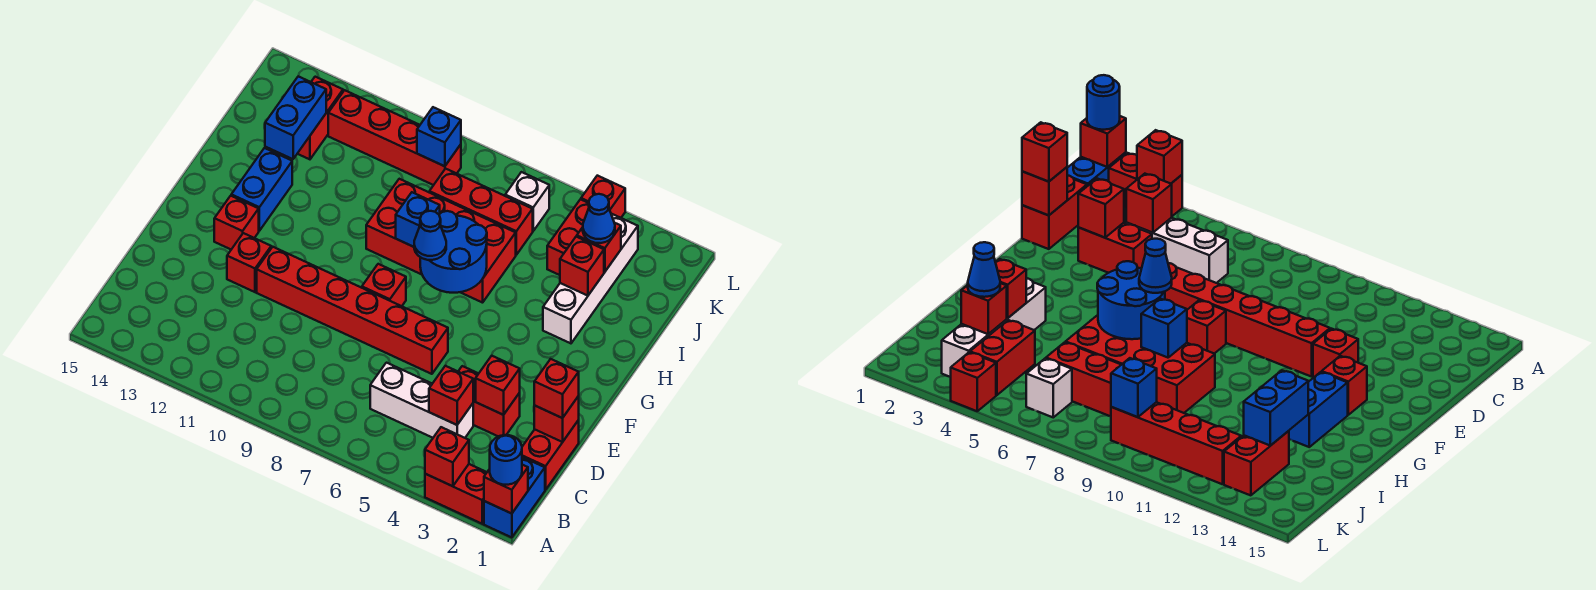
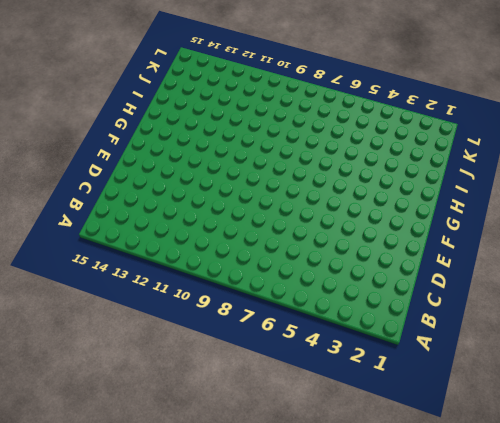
none -> blue brick A1:B1 level 1
none -> red brick A2:A3 level 1
none -> red brick C1:D1 level 1
none -> white brick C4:C6 level 1

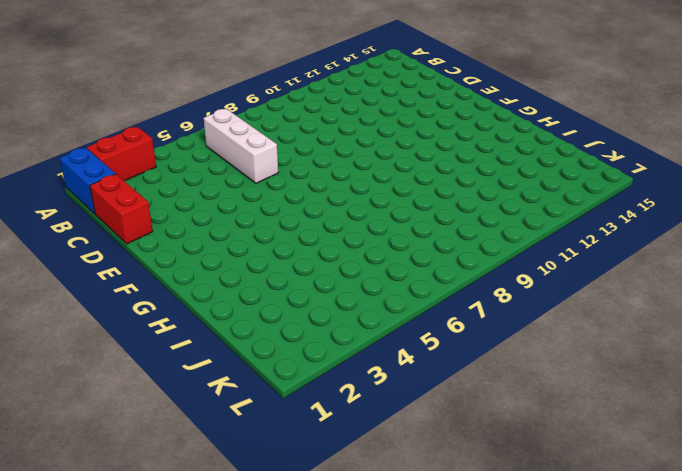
white brick B6:D6 level 1 -> white brick C4:C6 level 1
none -> red brick D3:D4 level 1
none -> red brick E6:E11 level 1
none -> red brick E12 level 1
none -> red brick F8 level 1

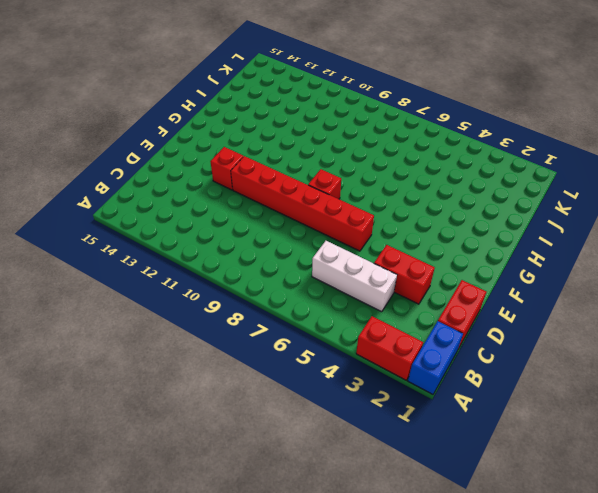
none -> red brick F13 level 1
none -> blue brick G13:H13 level 1
none -> white brick H3:K3 level 1
none -> red brick H6:I9 level 1

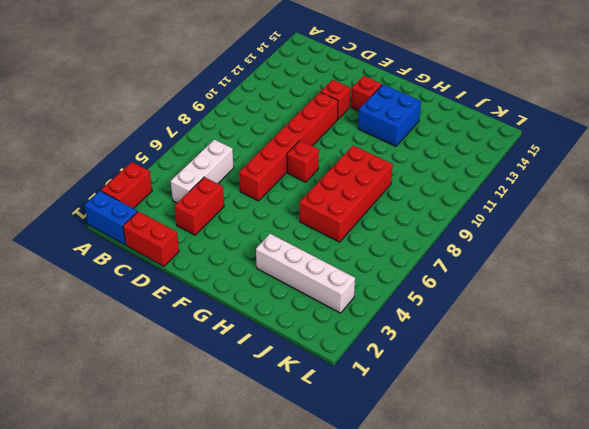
blue brick G12:H13 level 1 -> blue brick G13:H13 level 1
none -> red brick J4:K4 level 1
none -> red brick J6:J8 level 1
none -> red brick J13:K13 level 1
none -> white brick K6 level 1

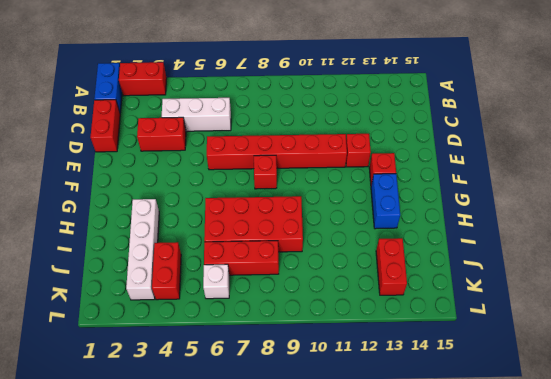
none -> red brick K9:K12 level 1
none -> red brick L4 level 1
none -> red brick A1 level 2
none -> red brick A3 level 2

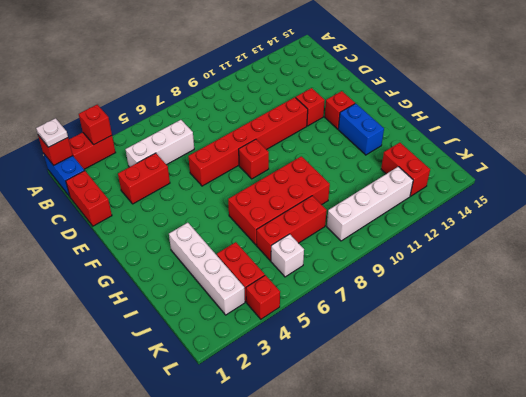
white plate A1 level 3 -> blue round brick A1 level 3
white brick K9:K12 level 1 -> red brick K9:K12 level 1
none -> red brick C4 level 2
none -> red brick D1 level 2
none -> red brick D3 level 2
none -> blue round brick G6:H7 level 2

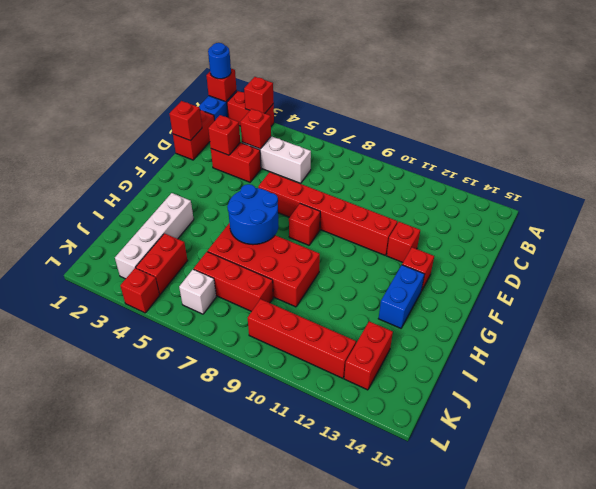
none -> blue brick H8 level 2
none -> red brick I3 level 2
none -> blue brick I13:J13 level 2
none -> red brick J3 level 2

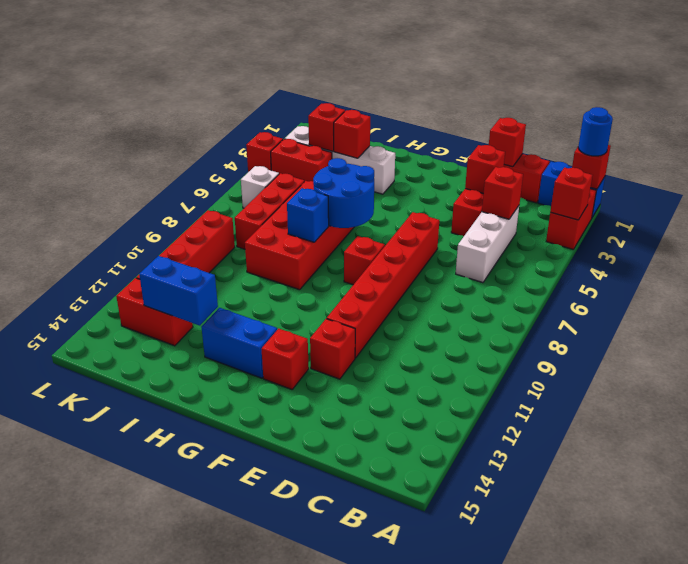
none -> blue brick K9 level 2
none -> red brick D1 level 3
none -> blue cone G7 level 3
none -> blue cone J3 level 3

